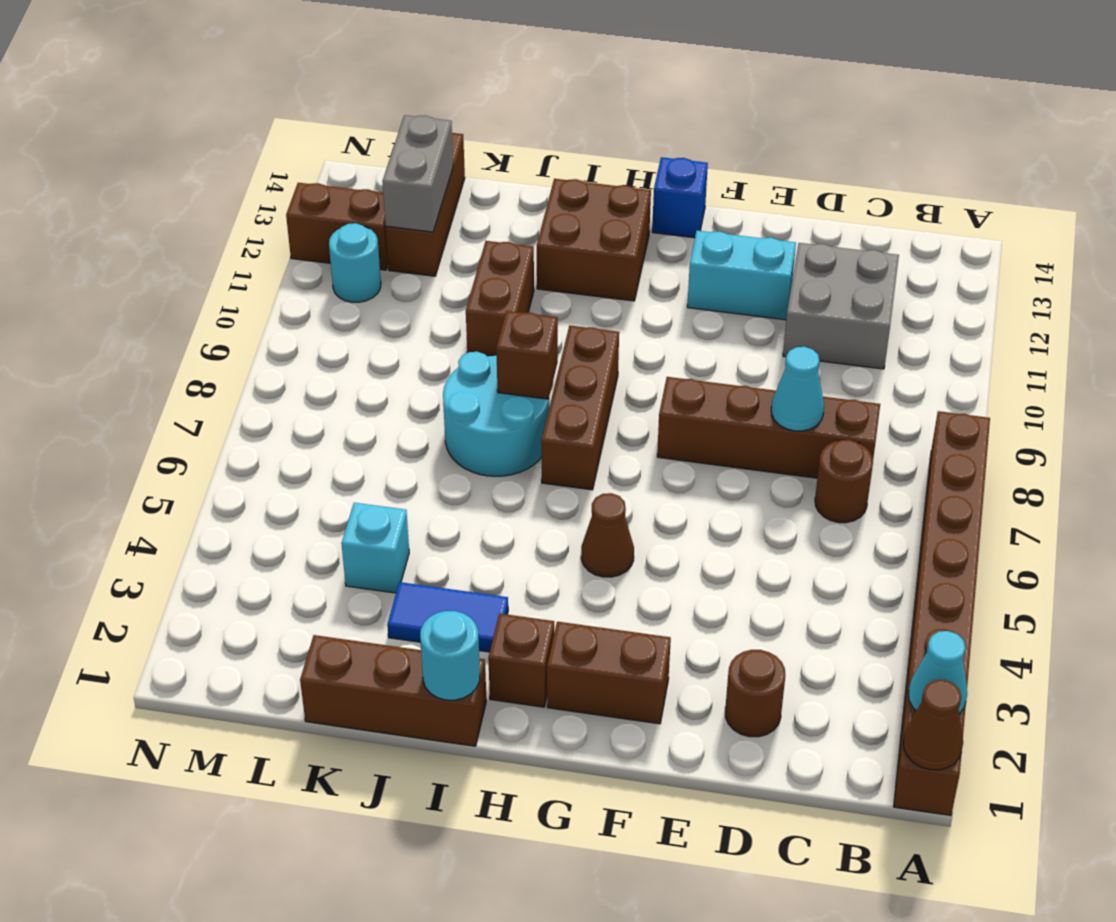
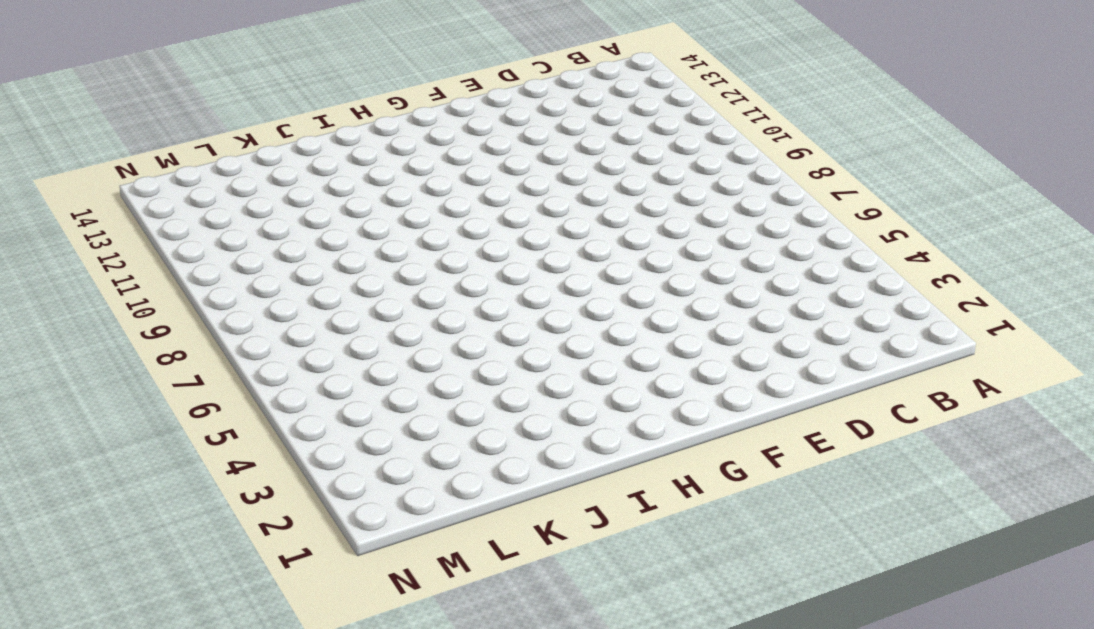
none -> brown brick A1:A8 level 1
none -> brown round brick C7 level 1
none -> brown brick C8:F8 level 1

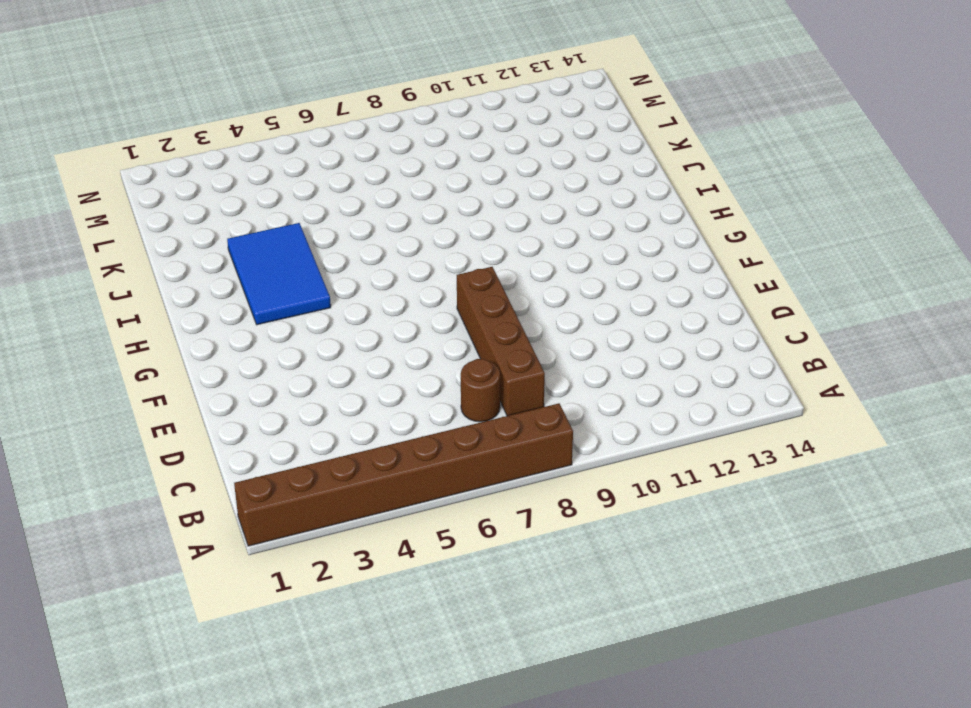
blue tile H3:J4 level 1 -> blue tile I3:J3 level 1
none -> grey brick C11:D12 level 1
none -> brown round brick D2 level 1
none -> cyan brick E12:F12 level 1

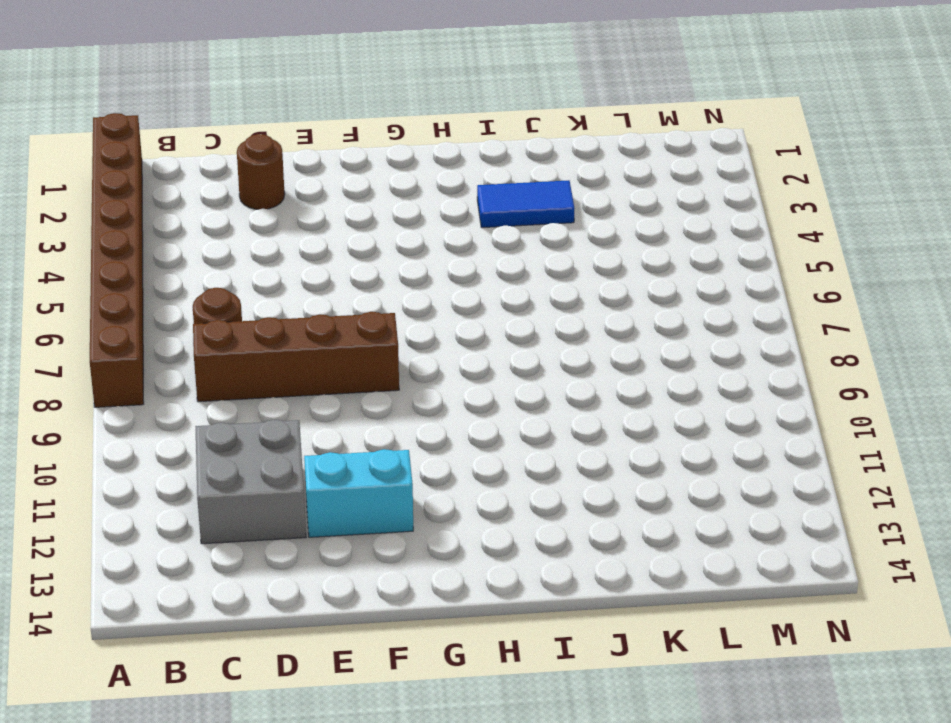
none -> brown brick F2:G2 level 1
none -> brown cone G5 level 1
none -> blue brick G14 level 1

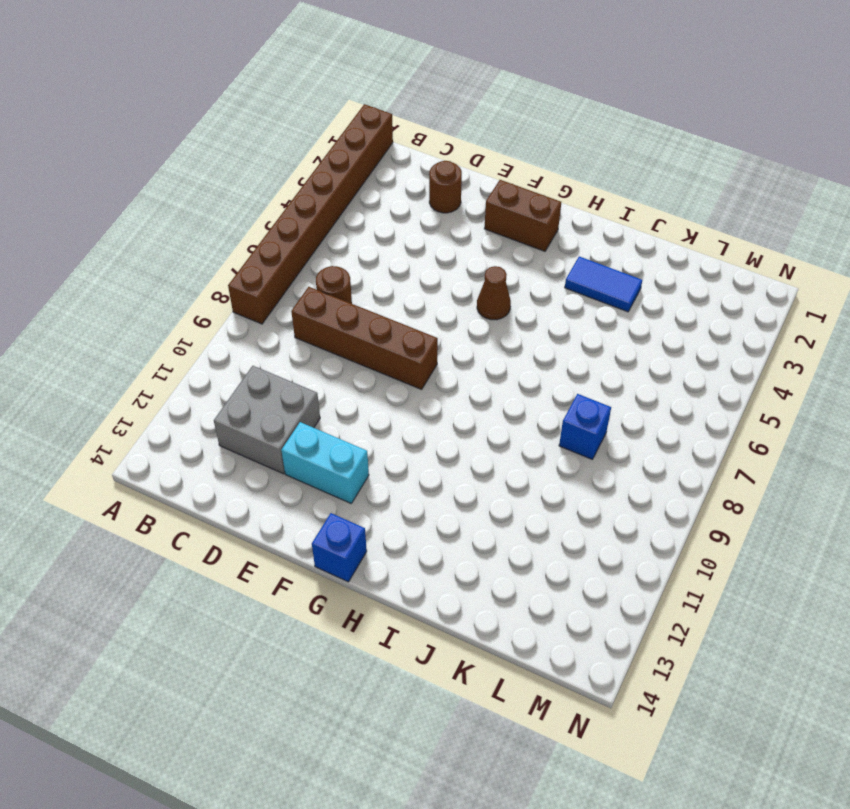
blue brick K8 level 1 -> none
none -> brown brick H2 level 1
none -> brown brick H7:H9 level 1
none -> brown brick H12:I13 level 1

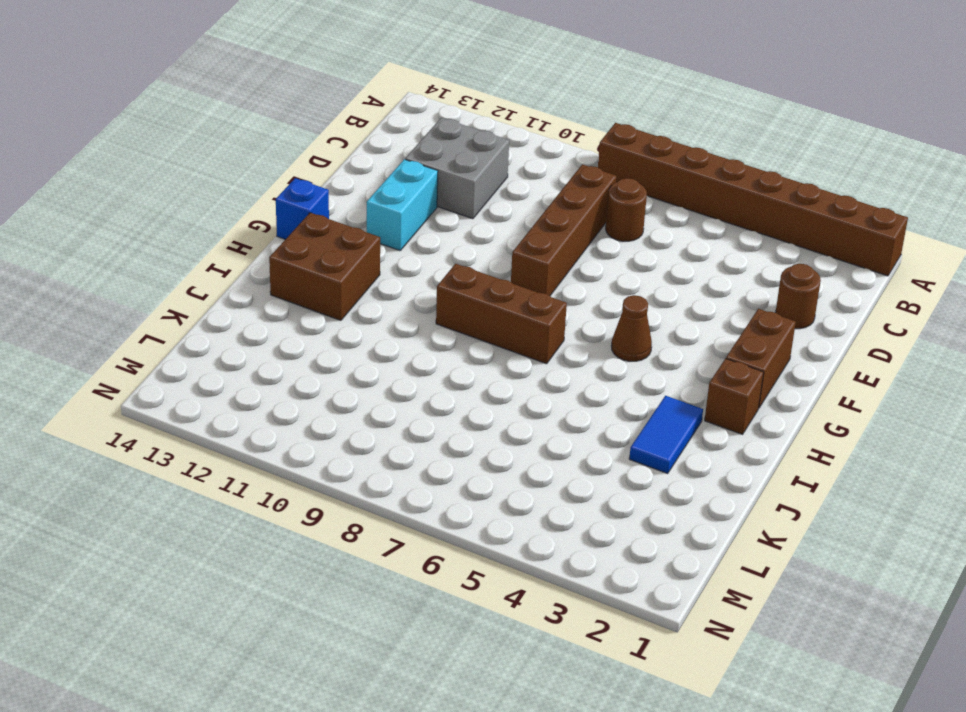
none -> brown brick I1:K1 level 1
none -> cyan round brick I7:J8 level 1
none -> brown brick J10:J11 level 1

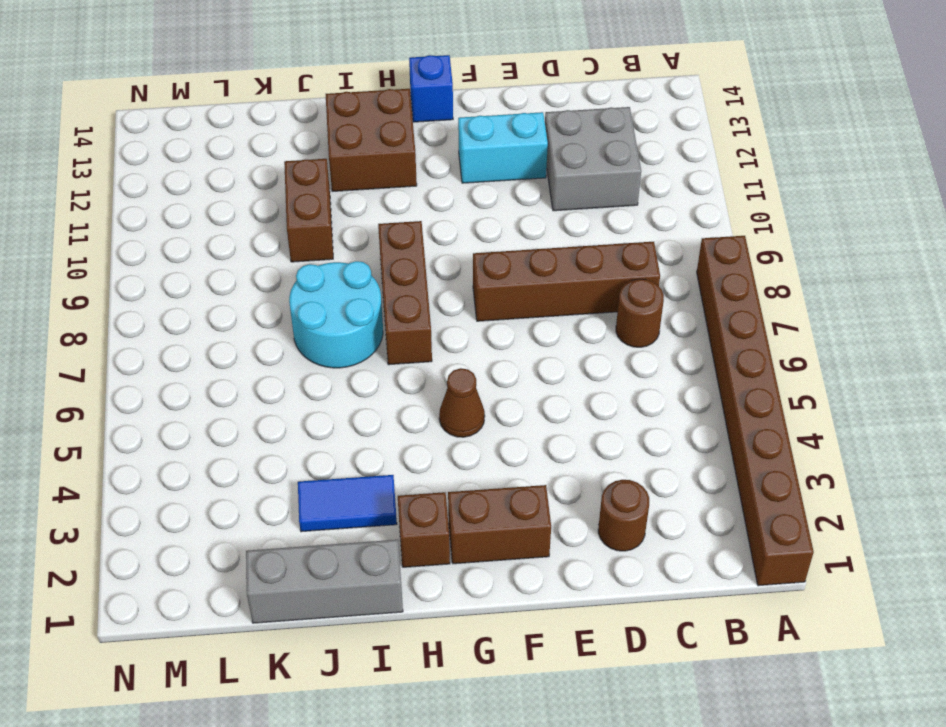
grey brick I1:K1 level 1 -> brown brick I1:K1 level 1
none -> cyan brick K4 level 1
none -> brown brick L12:L14 level 1
none -> cyan round brick M11 level 1

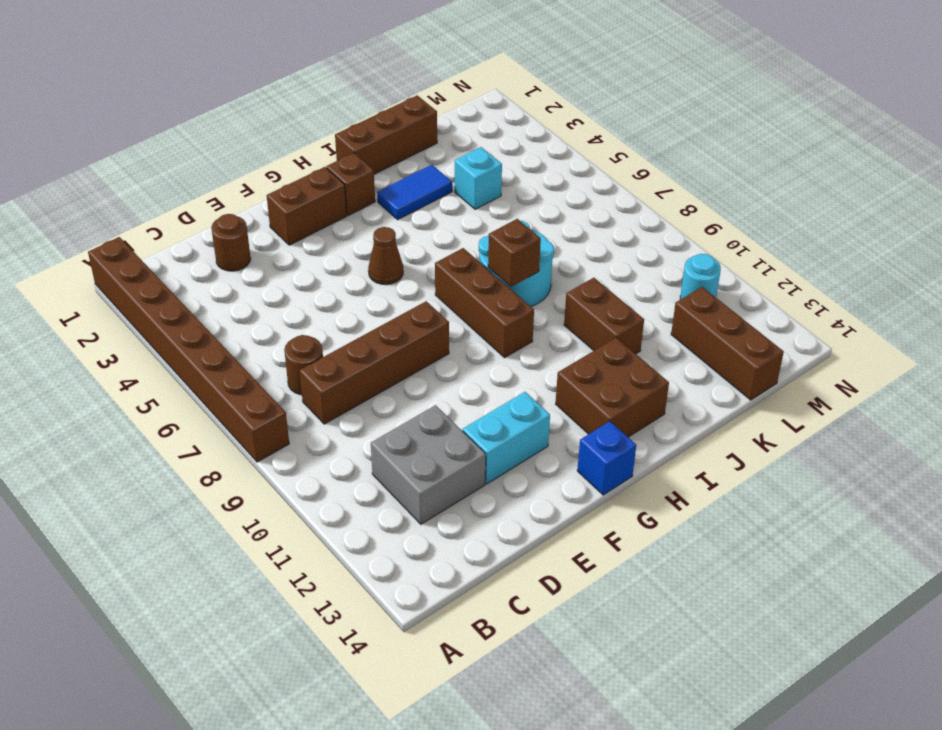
none -> brown brick M12:N12 level 1
none -> brown cone A1 level 2
none -> cyan cone A2 level 2

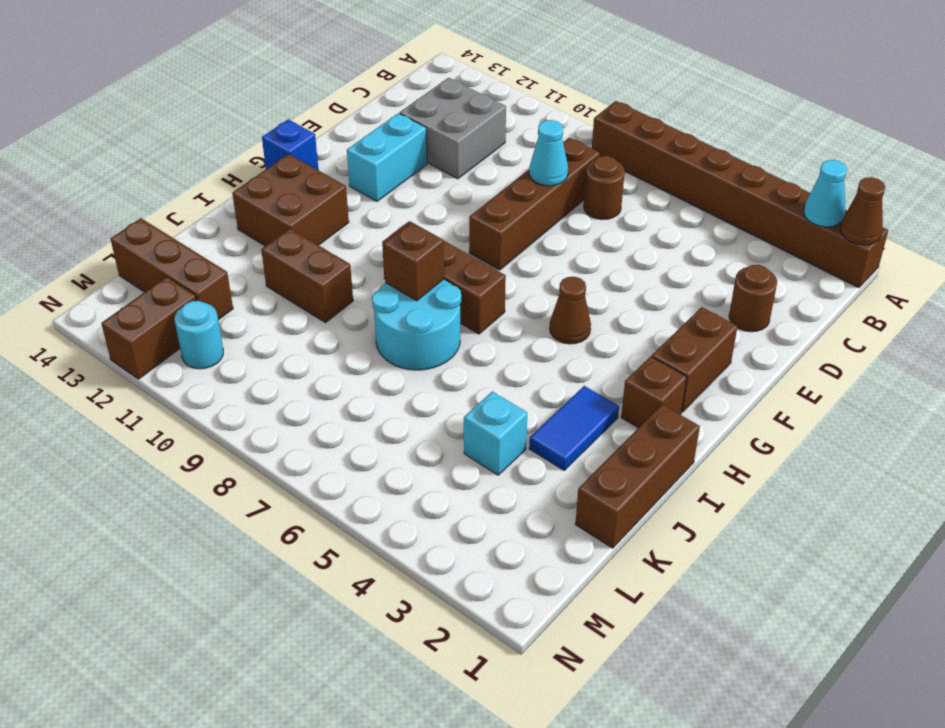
none -> cyan round brick I1 level 2
none -> grey brick L12:L13 level 2

